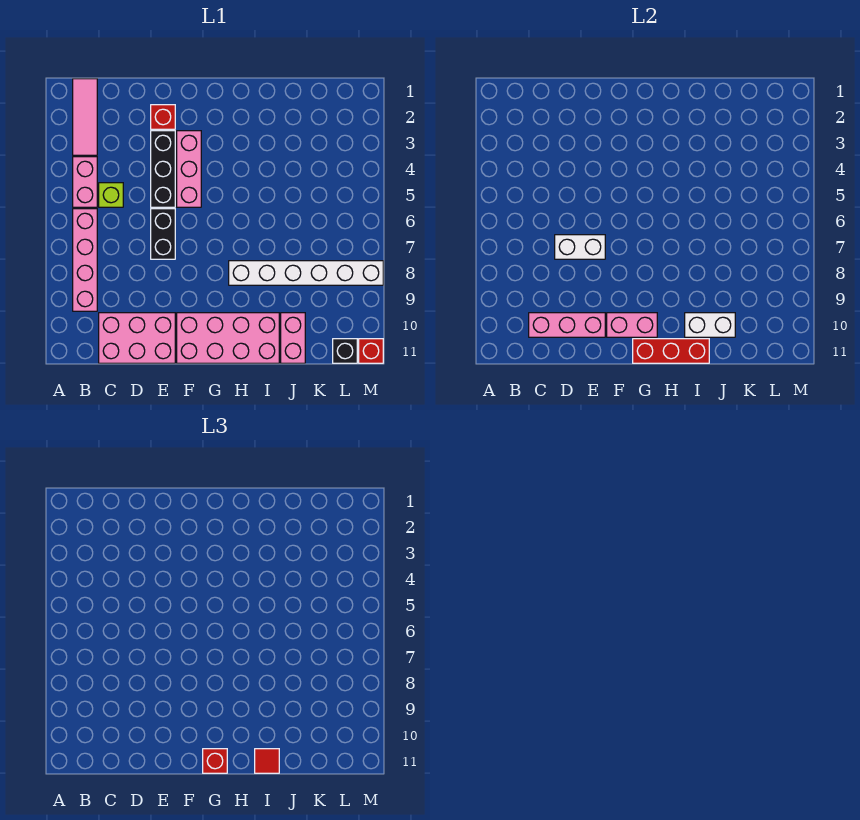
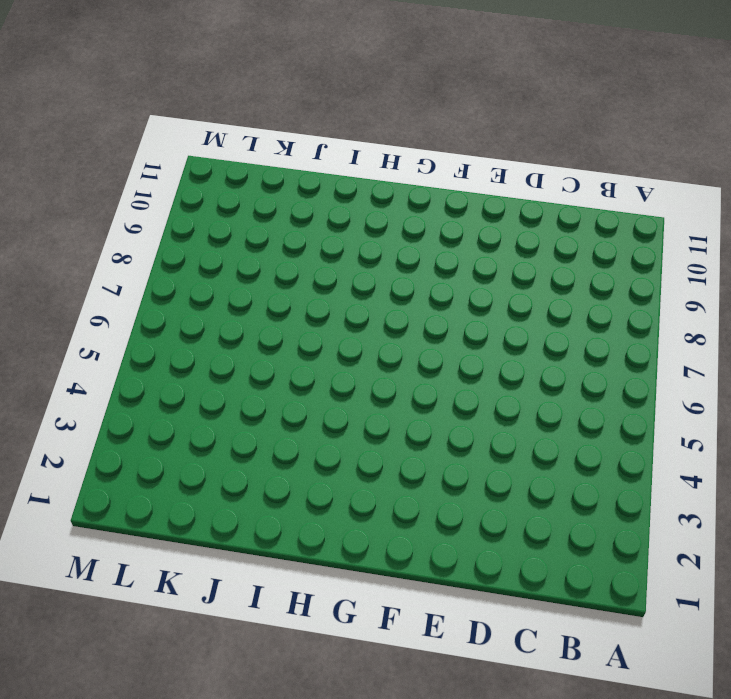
none -> pink tile B1:B3 level 1
none -> pink brick B4:B5 level 1
none -> pink brick B6:B9 level 1

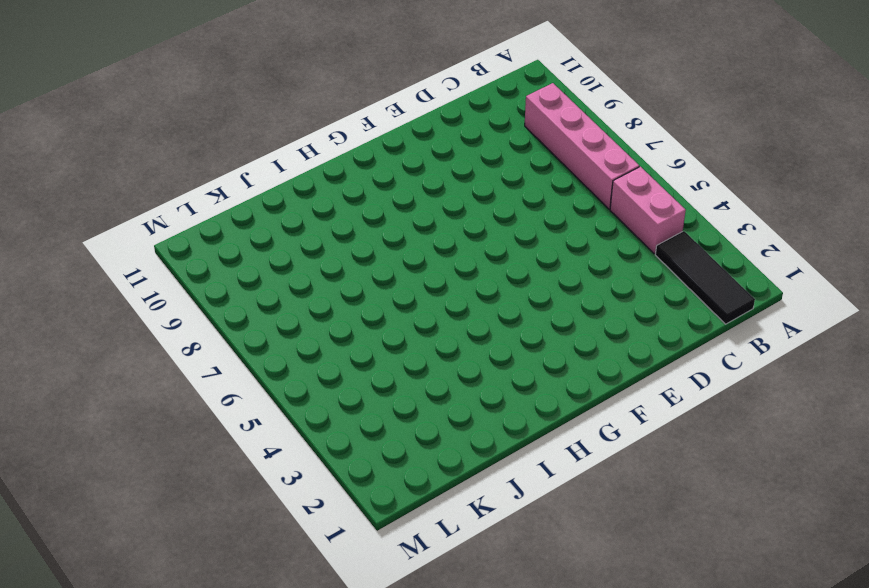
black tile B1:B3 level 1 -> pink tile B1:B3 level 1
none -> lime brick C5 level 1
none -> pink brick C10:E11 level 1
none -> red brick E2 level 1

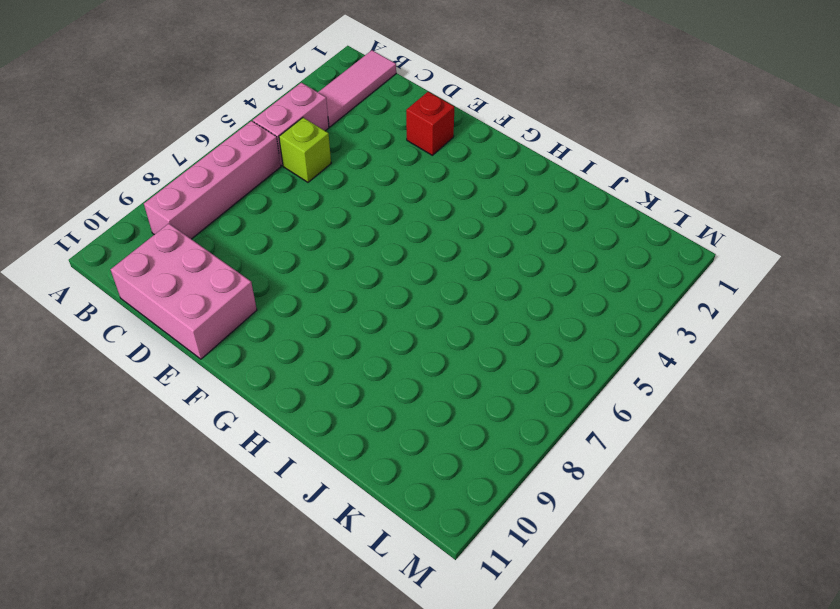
none -> black brick E3:E5 level 1
none -> black brick E6:E7 level 1
none -> pink brick F3:F5 level 1

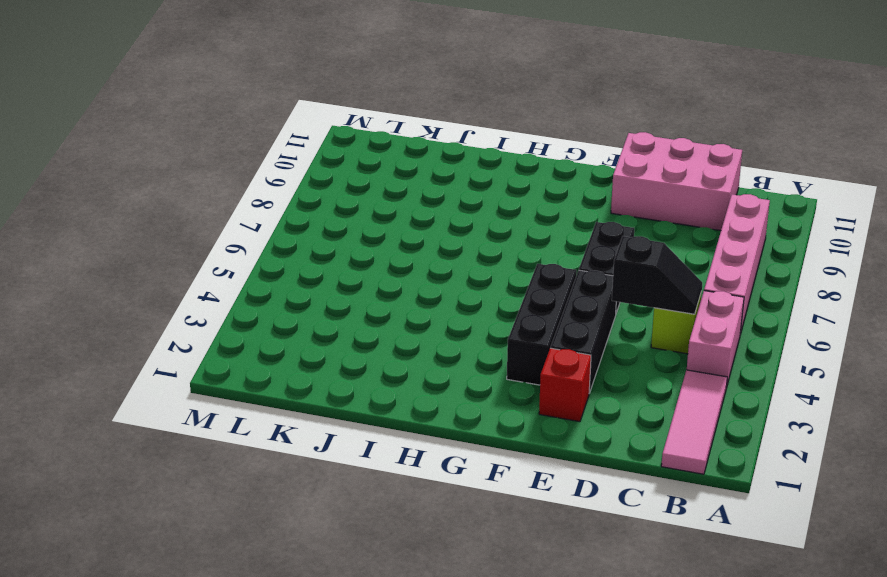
black slope C5:D5 level 2 top D -> none
black brick F3:F5 level 1 -> pink brick F3:F5 level 1
none -> pink brick F10:I11 level 1
none -> white brick H8:M8 level 1
none -> pink brick J10:J11 level 1

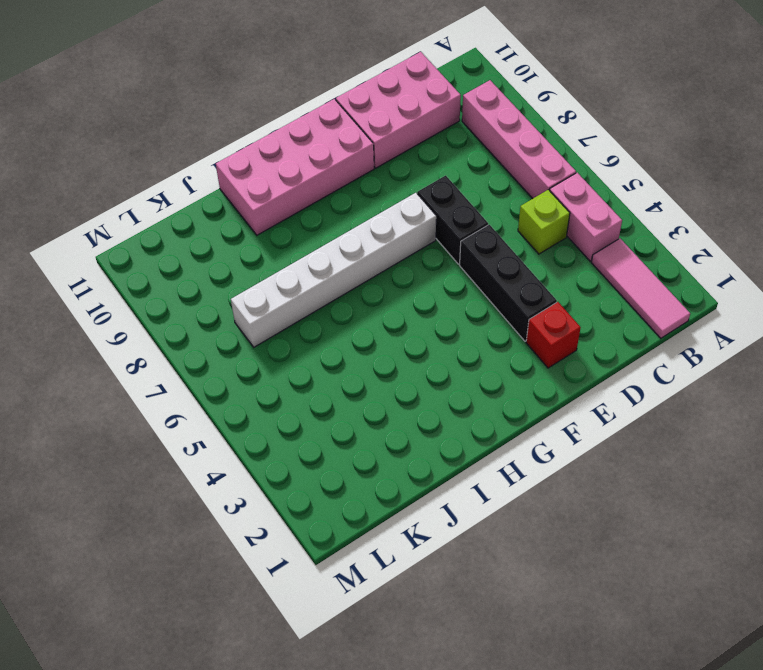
white brick F7:K7 level 1 -> white brick H8:M8 level 1
none -> pink brick F3:F5 level 1
none -> pink brick J10:J11 level 1
none -> black brick L11 level 1

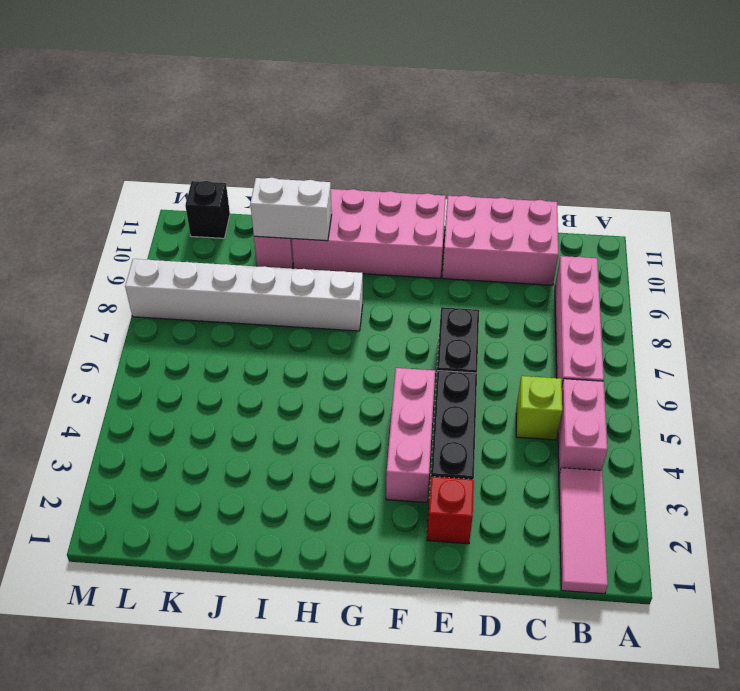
none -> red brick M11 level 1
none -> pink brick C10:E10 level 2
none -> white brick D7:E7 level 2

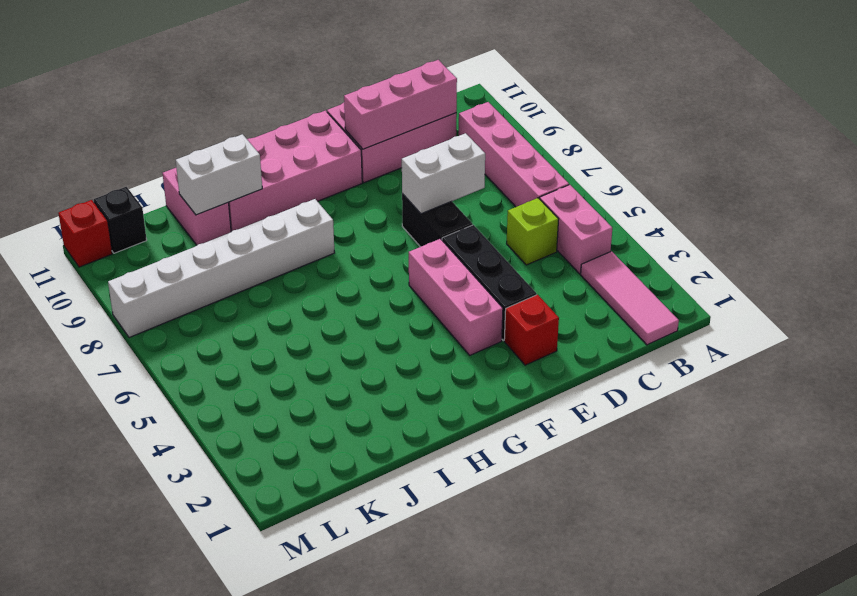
none -> pink brick F10:G10 level 2
none -> red brick G11:I11 level 2
none -> red brick G11 level 3

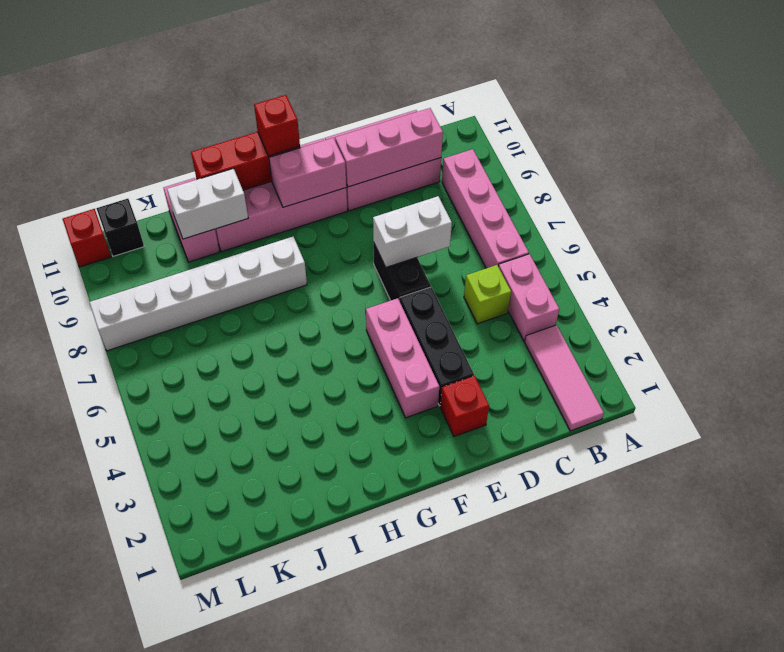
none -> red tile I11 level 3

